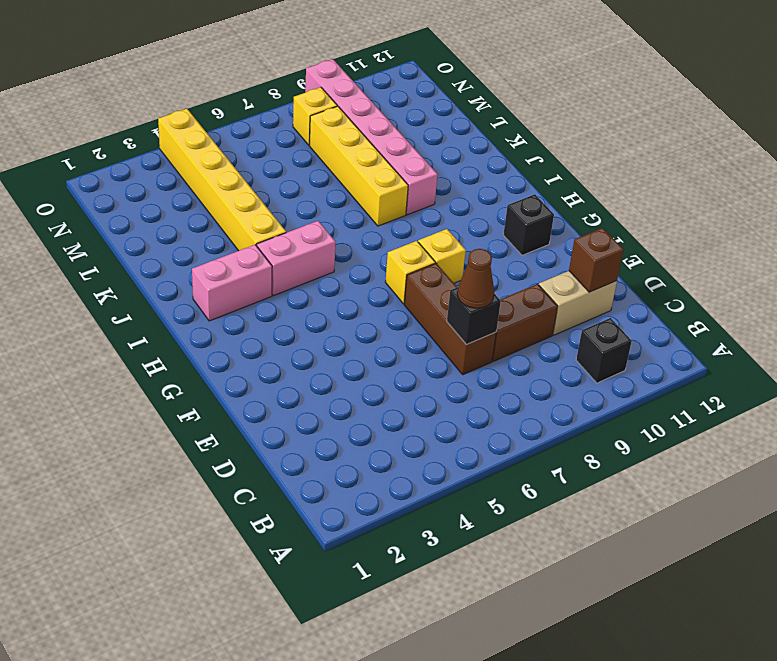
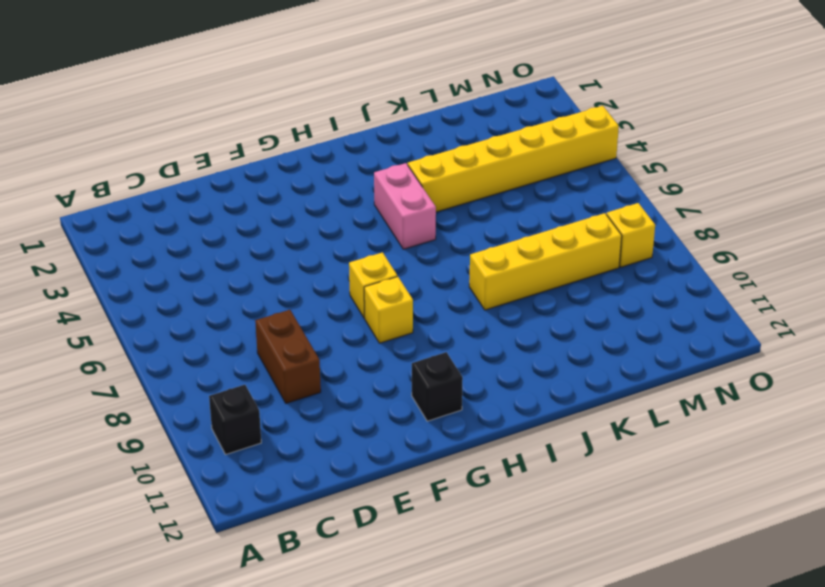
none -> brown brick D7:F7 level 1
none -> tan brick D10:D11 level 1
none -> pink brick I2:I3 level 1

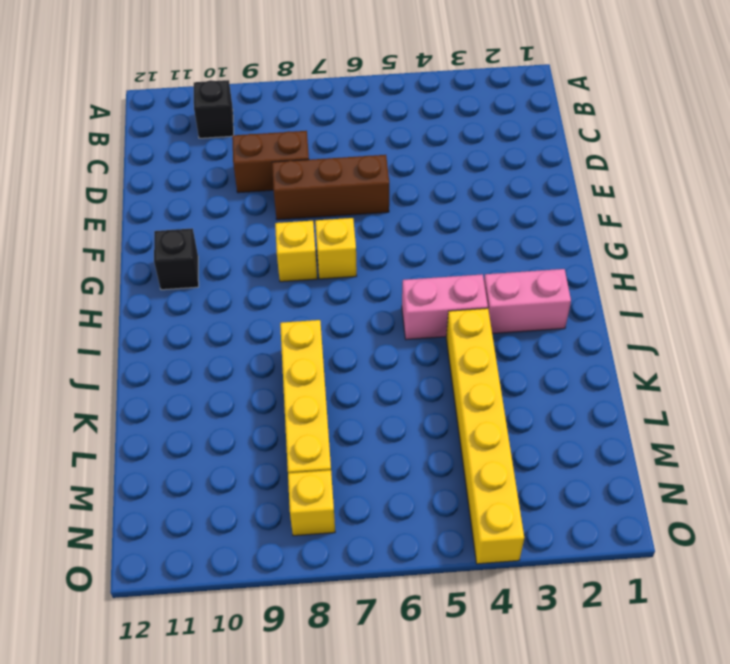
brown brick E6:E8 level 1 -> brown brick D7:F7 level 1
none -> tan brick D10:D11 level 1
none -> pink brick J9:O9 level 1
none -> black brick D7 level 2

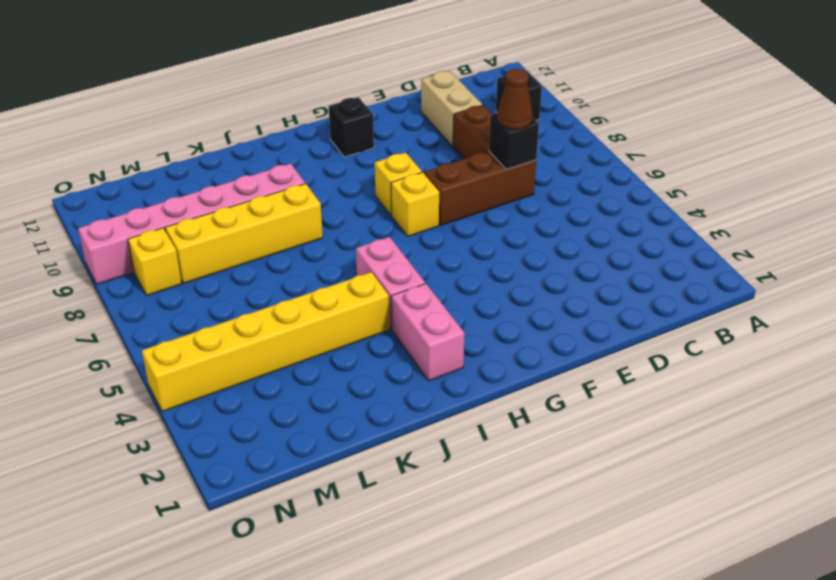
none -> brown brick D11 level 2

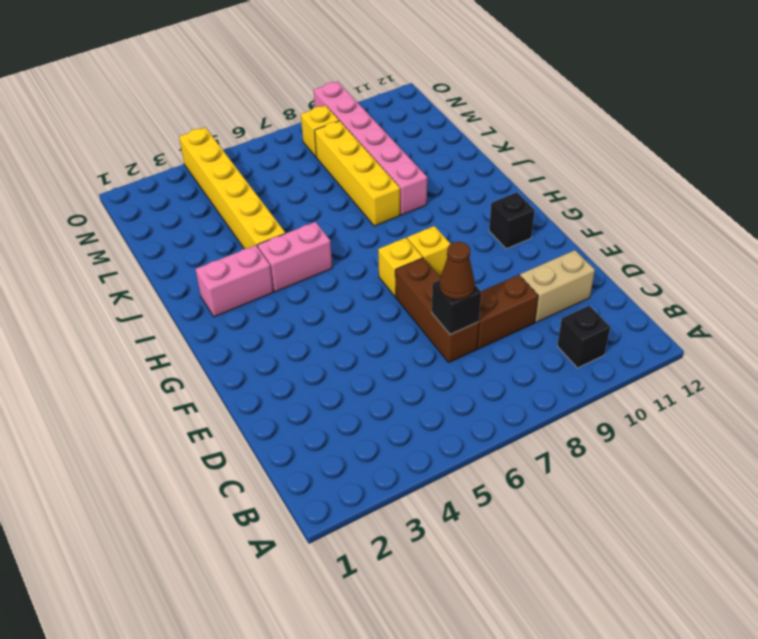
none -> brown brick D11 level 2

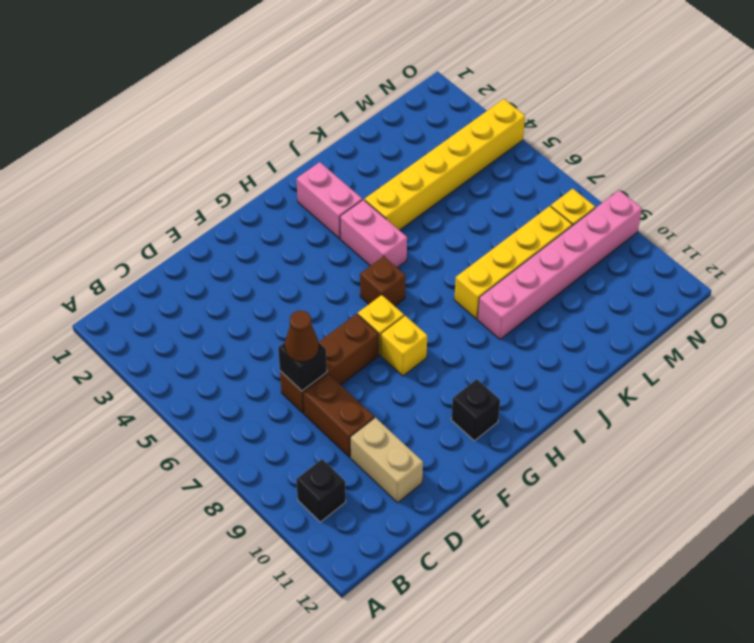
brown brick H6 level 1 -> brown brick D11 level 2

